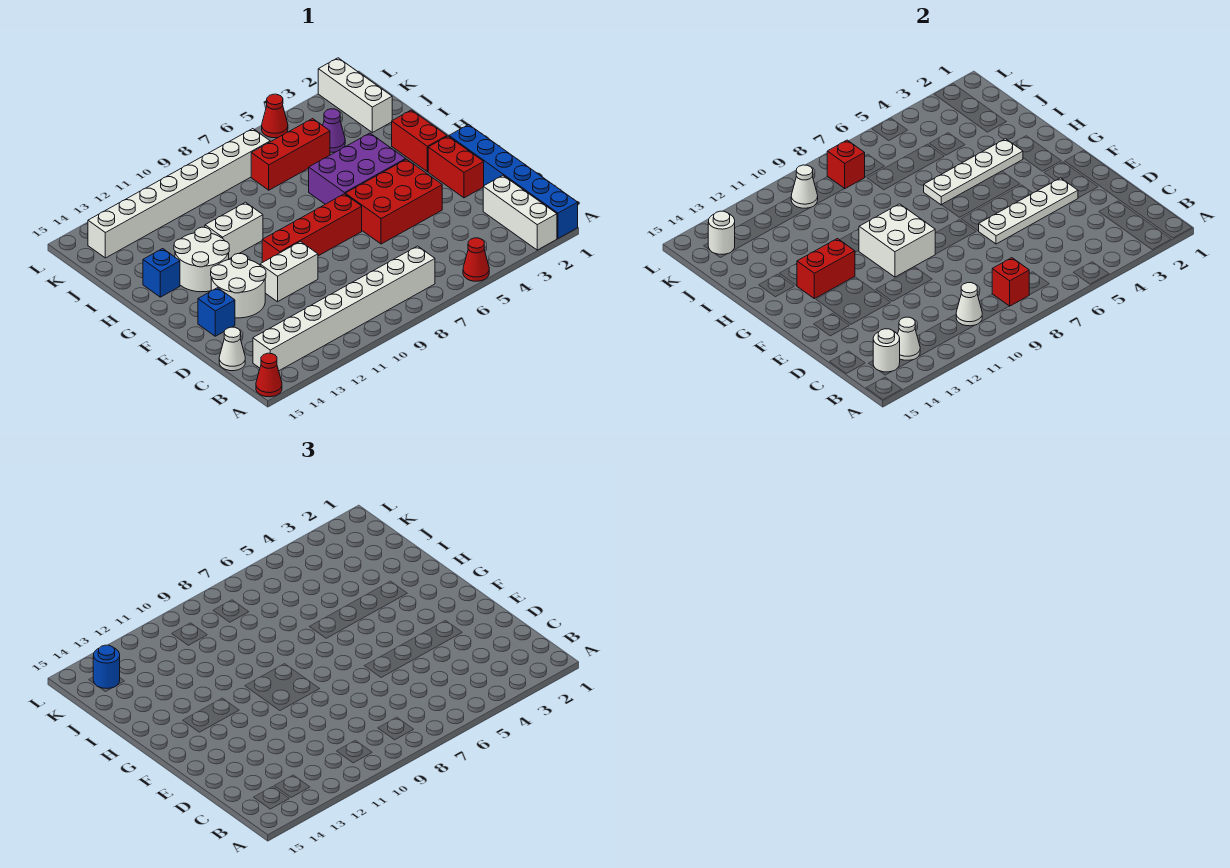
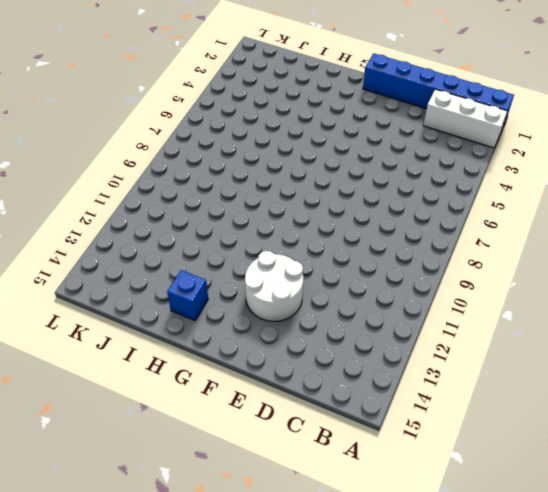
none -> red cone A5 level 1
none -> red cone A15 level 1
none -> white brick B7:B14 level 1
none -> white cone C15 level 1

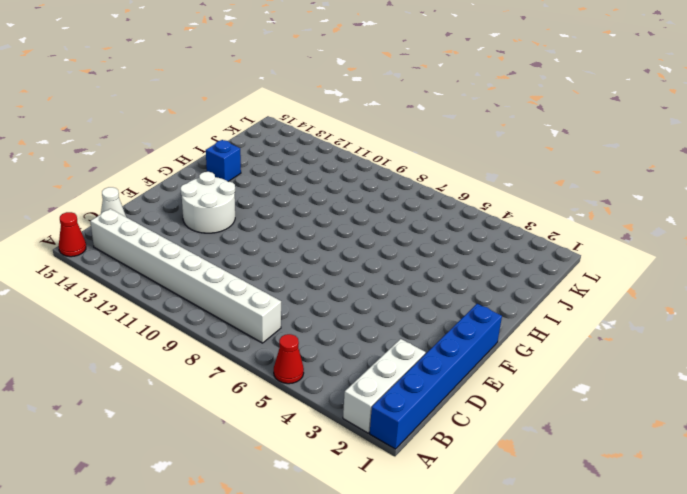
none -> red brick E2:F2 level 1
none -> red brick E4:F6 level 1
none -> white brick E10:E11 level 1
none -> blue brick E14 level 1

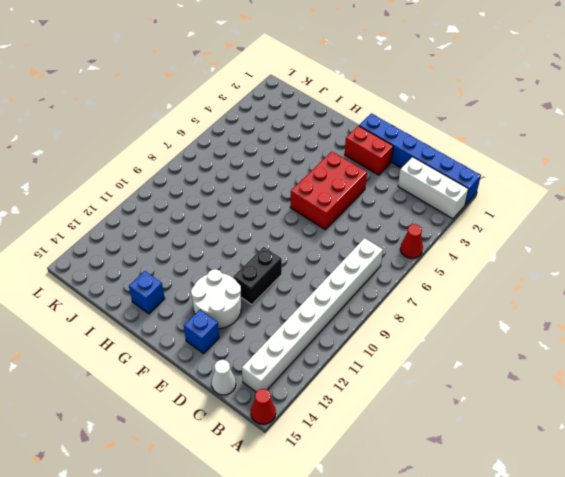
black brick E10:E11 level 1 -> white brick E10:E11 level 1
none -> red brick F7:F10 level 1
none -> red brick G2:H2 level 1
none -> purple brick G4:H6 level 1
none -> white round brick G12:H13 level 1

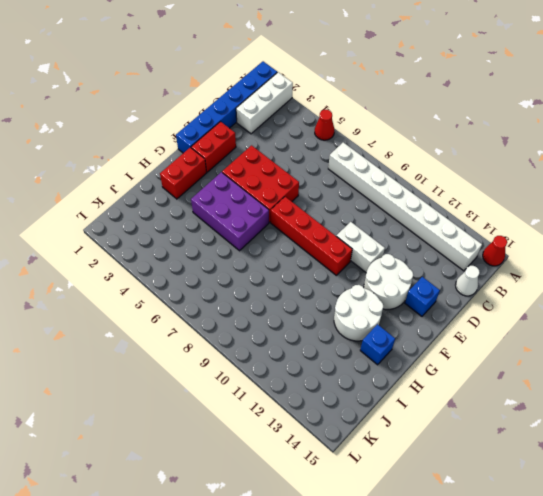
none -> white brick H10:H11 level 1
none -> white brick J2:L2 level 1
none -> purple cone J4 level 1
none -> red brick J5:J7 level 1

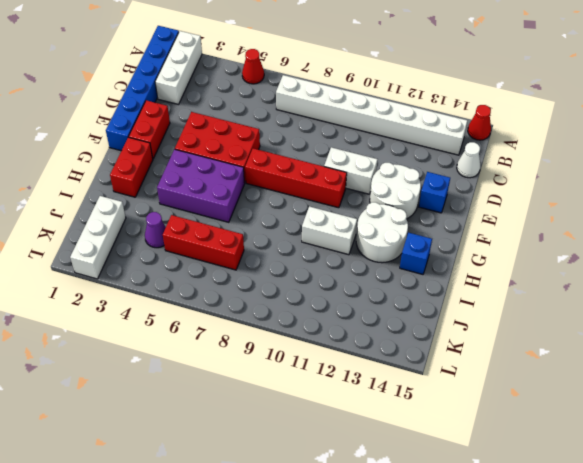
none -> white brick K7:K14 level 1
none -> red cone L5 level 1
none -> red brick B8 level 2
none -> white cone B10 level 2

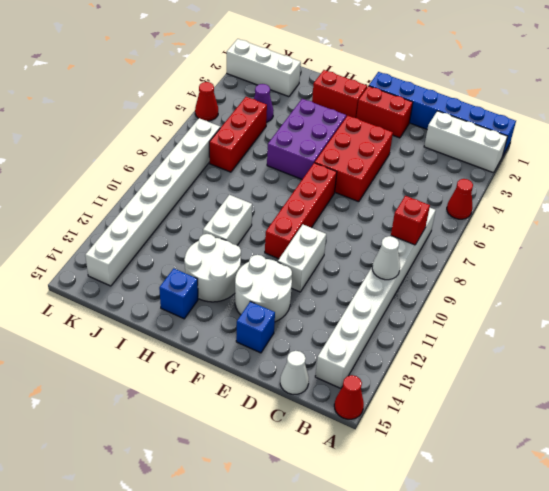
none -> white cone B13 level 2
none -> white round brick B14 level 2
none -> white plate E3:E6 level 2
none -> white brick F9:G10 level 2

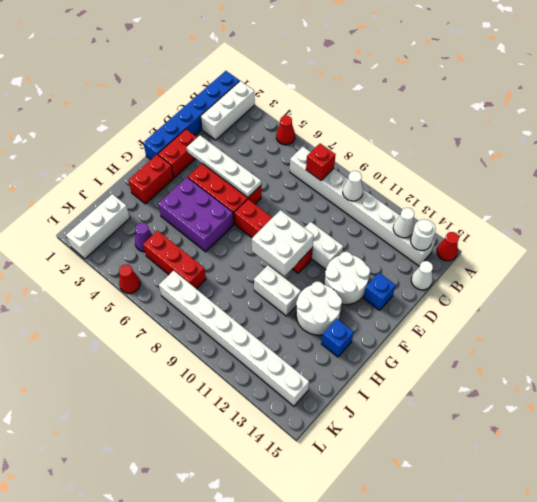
none -> red brick G12:G13 level 2
none -> white plate H3:H6 level 2
none -> red brick K8 level 2
none -> white cone K10 level 2

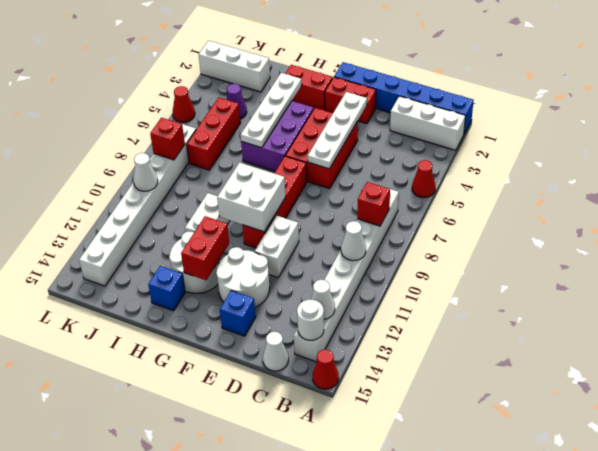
none -> white round brick K14 level 2
none -> blue round brick K14 level 3

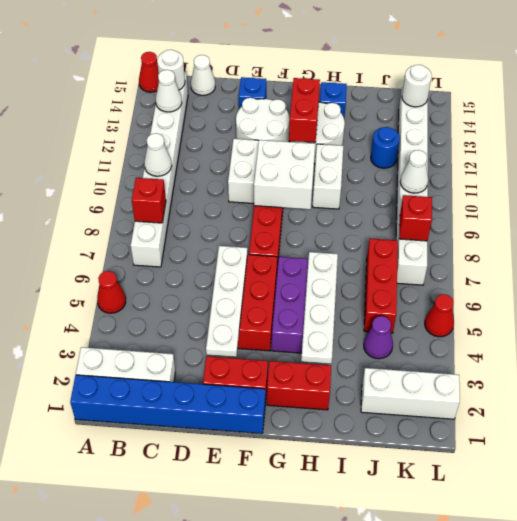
blue round brick J12 level 1 -> blue round brick K14 level 3

